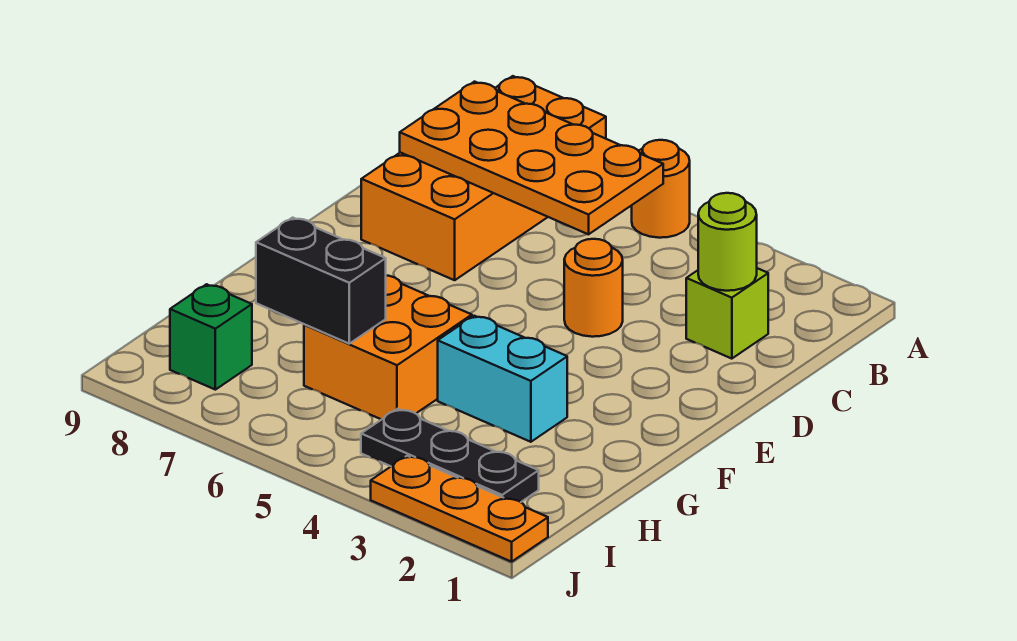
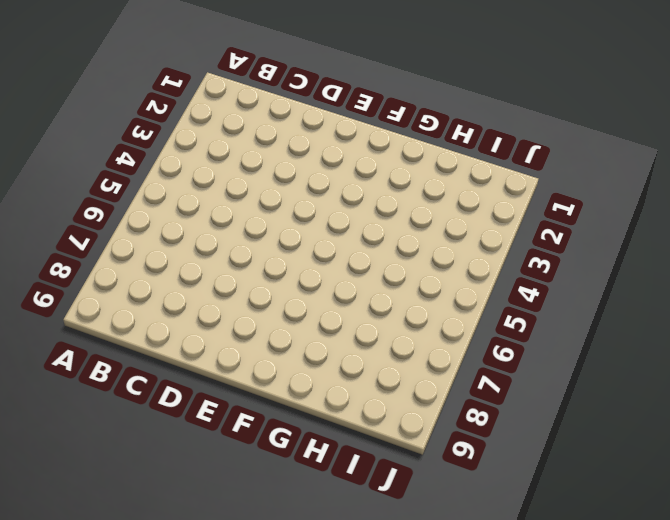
none -> orange round brick A5 level 1
none -> orange brick A7:D8 level 1
none -> lime brick C2 level 1

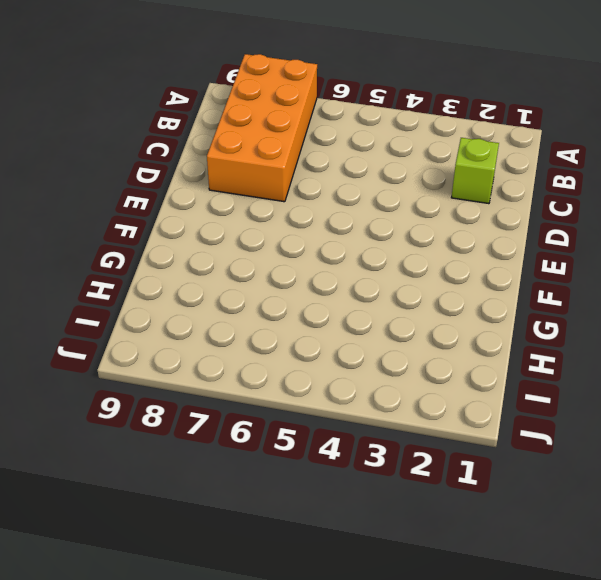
none -> orange round brick A5 level 1
none -> orange round brick D4 level 1
none -> cyan brick G3:G4 level 1

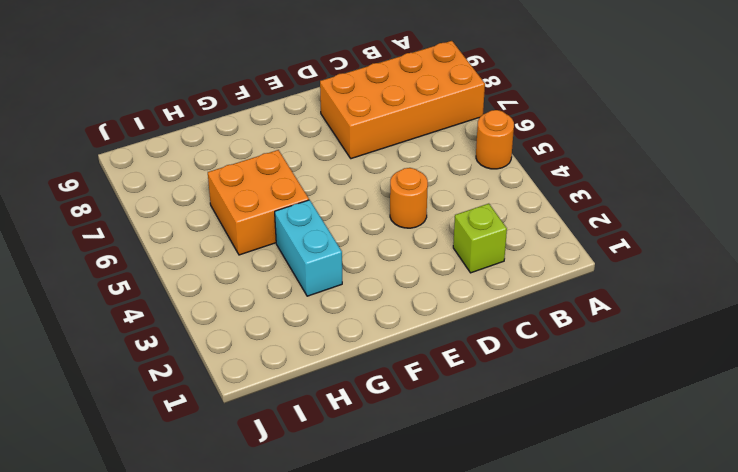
none -> black plate I2:I4 level 1
none -> green brick I8 level 1
none -> orange plate J1:J3 level 1

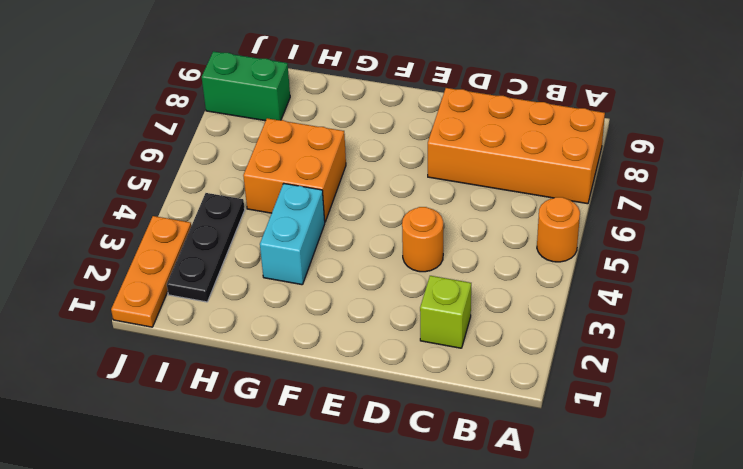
green brick I8:J8 level 1 -> green brick I8 level 1
none -> orange plate B5:C8 level 2
none -> lime round brick C2 level 2
none -> black brick H6:H7 level 2

